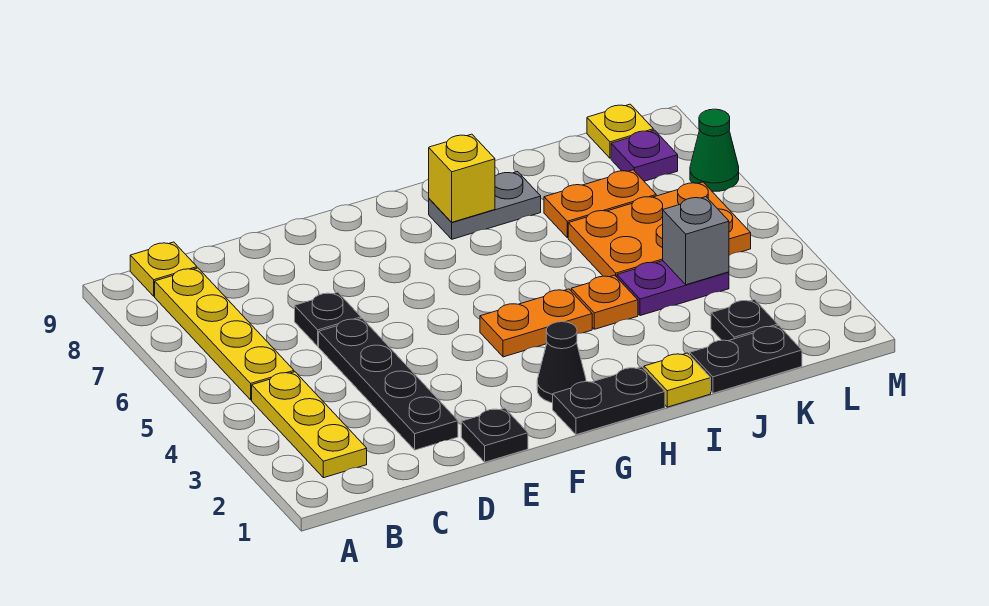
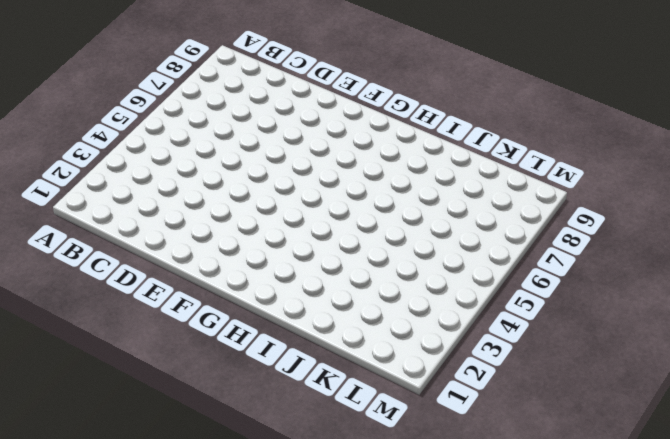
none -> yellow plate B2:B4 level 1
none -> yellow plate B5:B8 level 1
none -> yellow plate B9 level 1

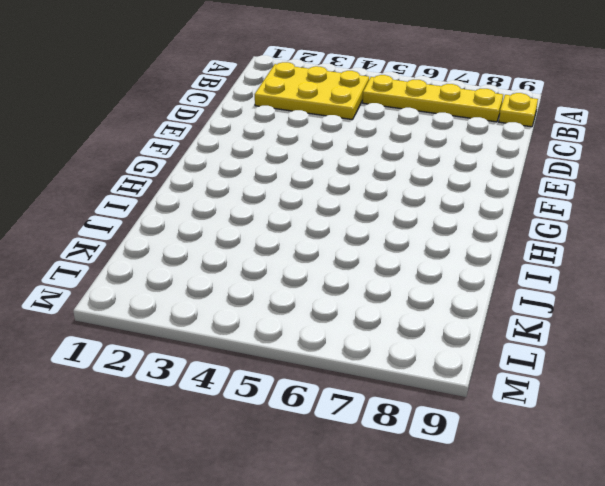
yellow plate B2:C4 level 1 -> yellow plate B2:B4 level 1
none -> black plate D2:D5 level 1
none -> black plate D6 level 1
none -> black plate E1 level 1

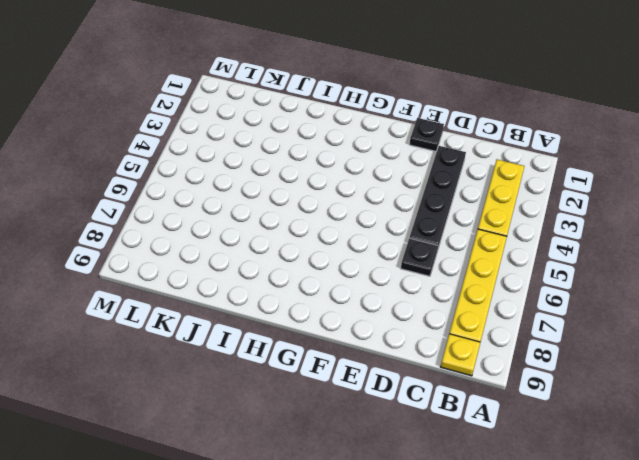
none -> black plate G1:H1 level 1
none -> black cone G2 level 1
none -> orange plate G4:H4 level 1

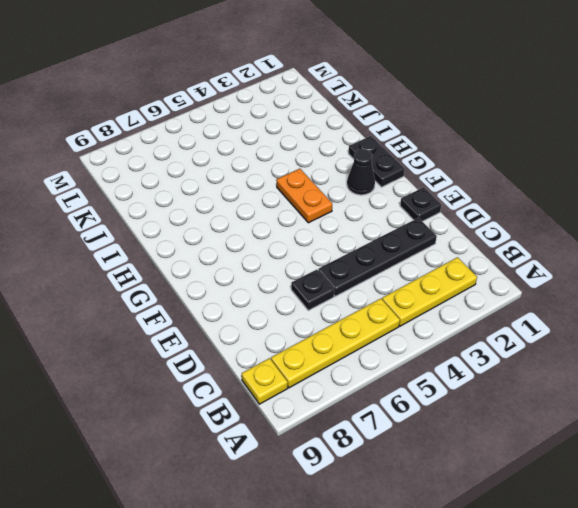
none -> grey plate H8:I8 level 1
none -> yellow plate I1 level 1
none -> orange plate I4 level 1

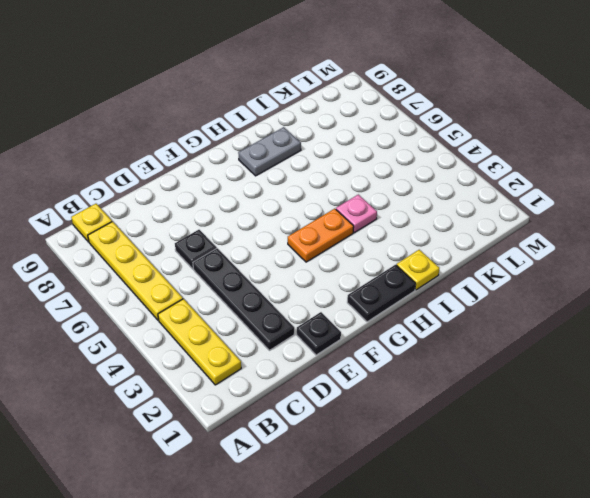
pink plate I4 level 1 -> orange plate I4 level 1
none -> black cone G2 level 1
none -> black plate J1:K1 level 1
none -> purple plate J4:K4 level 1

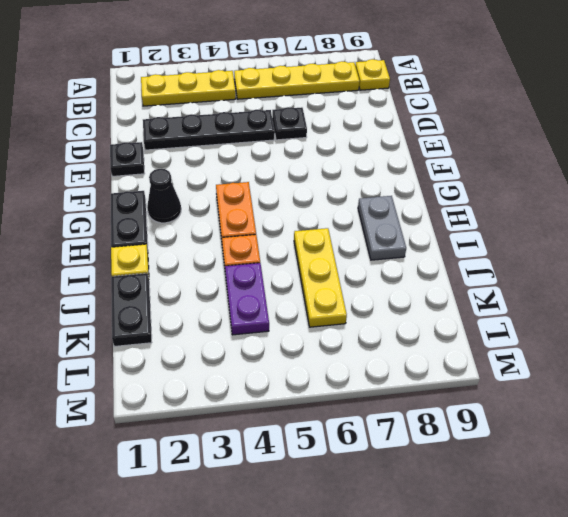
yellow plate I6:K6 level 1 -> orange plate J5:L6 level 1
none -> orange plate J7:K7 level 1
none -> black plate K2 level 1
none -> purple plate L8 level 1

